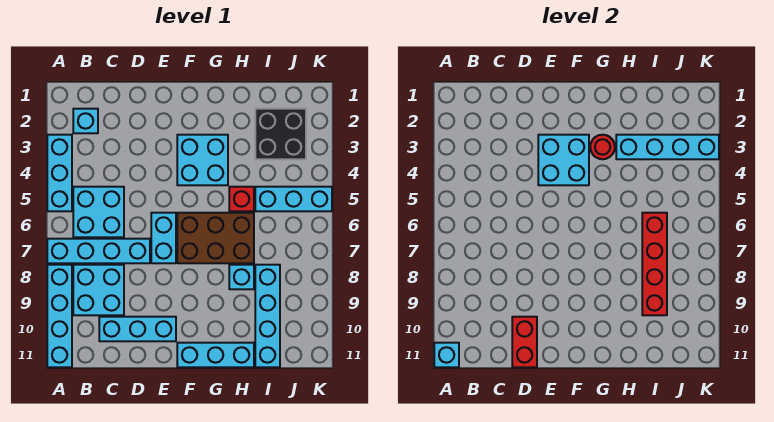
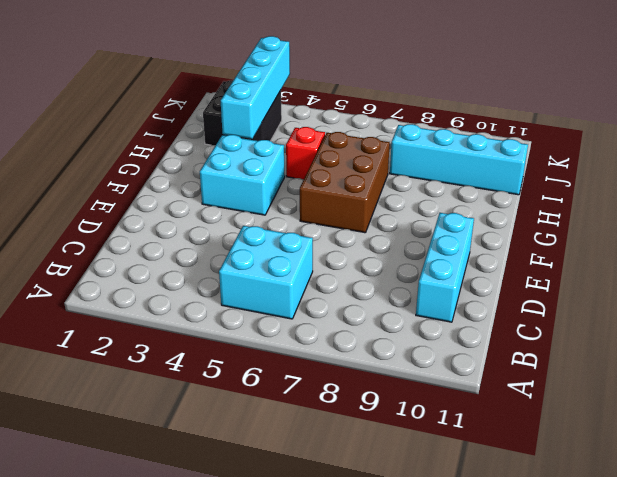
none -> cyan brick A3:A5 level 1
none -> cyan brick A7:D7 level 1
none -> cyan brick A8:A11 level 1

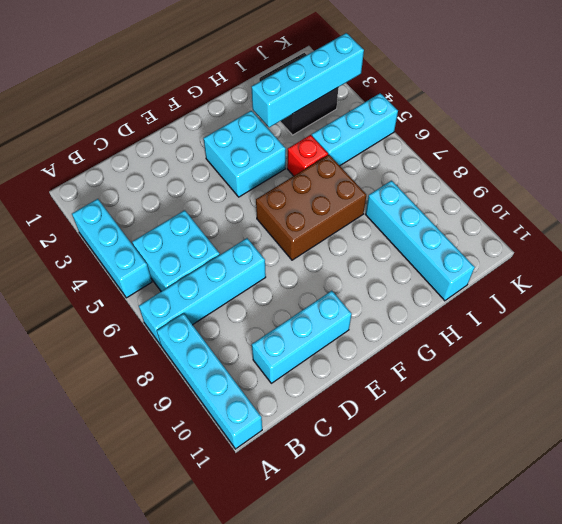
none -> cyan brick B2 level 1
none -> cyan brick B8:C9 level 1
none -> cyan brick E6:E7 level 1

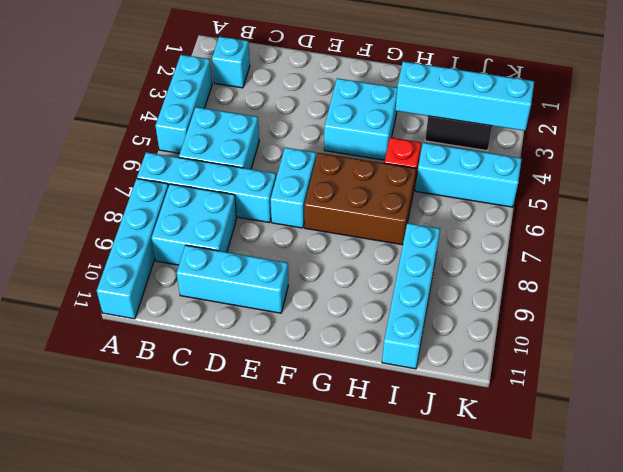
none -> cyan brick F11:H11 level 1
none -> cyan brick H8 level 1
none -> cyan brick A11 level 2

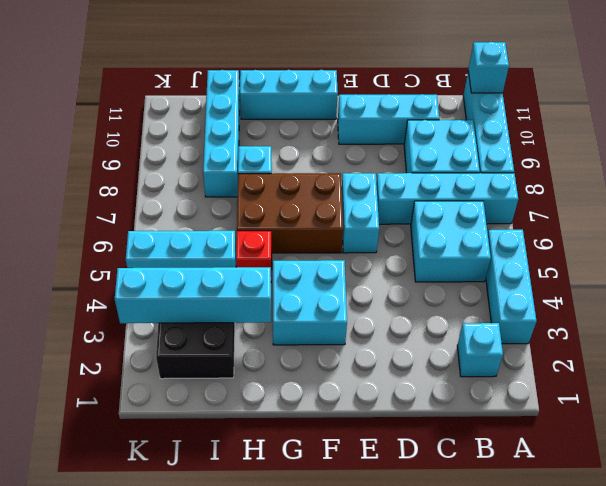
none -> red brick D10:D11 level 2
none -> cyan brick E3:F4 level 2
none -> red round brick G3 level 2

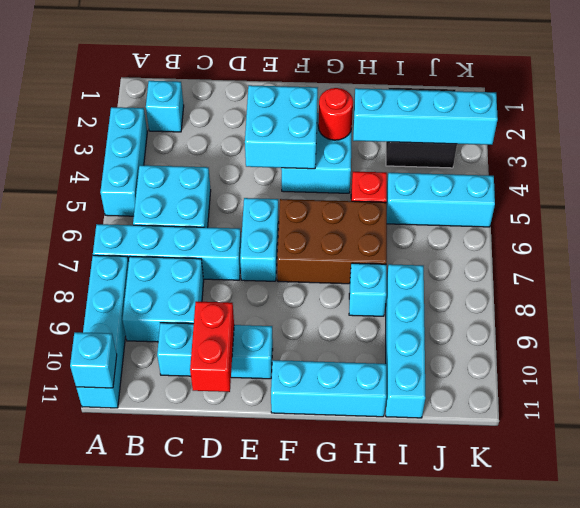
none -> red brick I6:I9 level 2

